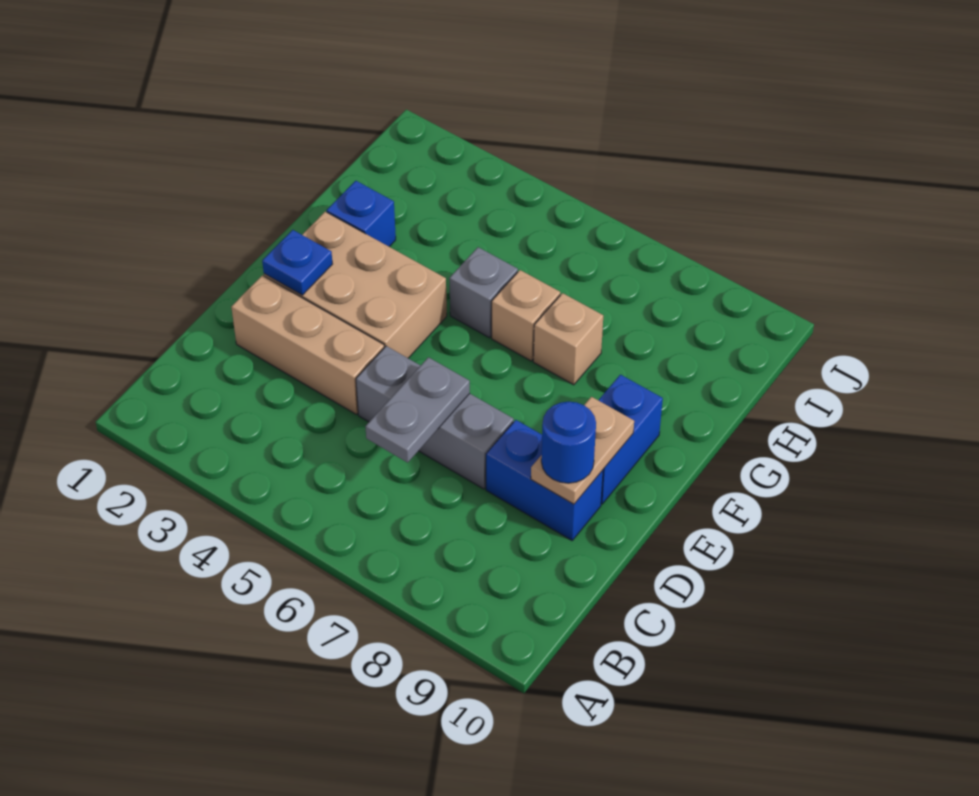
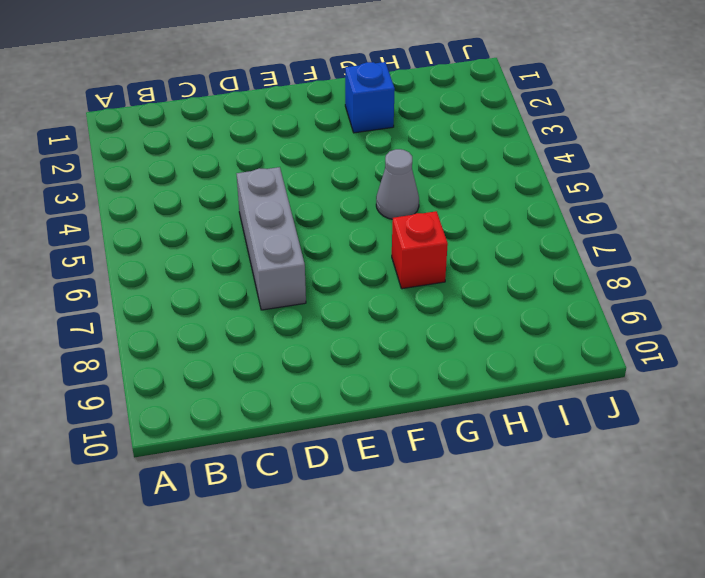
grey cone G5 level 1 -> grey brick G5 level 1
red brick G7 level 1 -> tan brick G7 level 1
none -> tan brick D2:D4 level 1
none -> blue brick D8:D9 level 1
none -> tan brick E2:F4 level 1

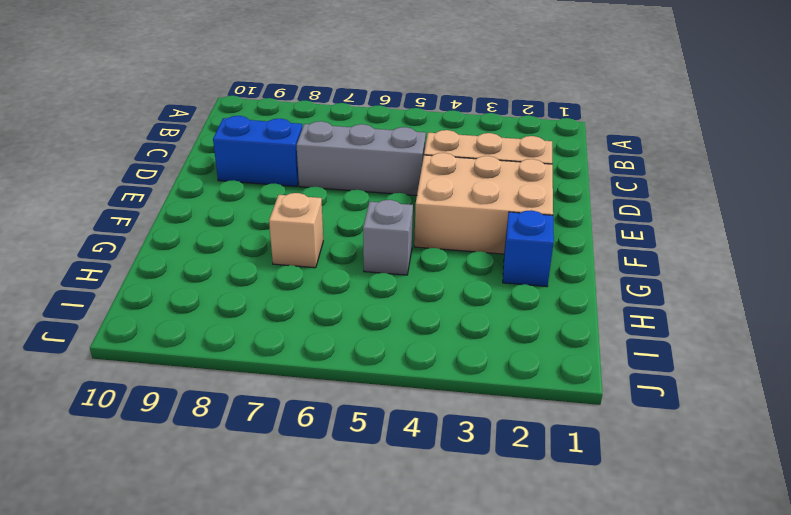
none -> blue brick E9:F9 level 1
none -> tan brick G6 level 1
none -> grey plate C6:D6 level 2

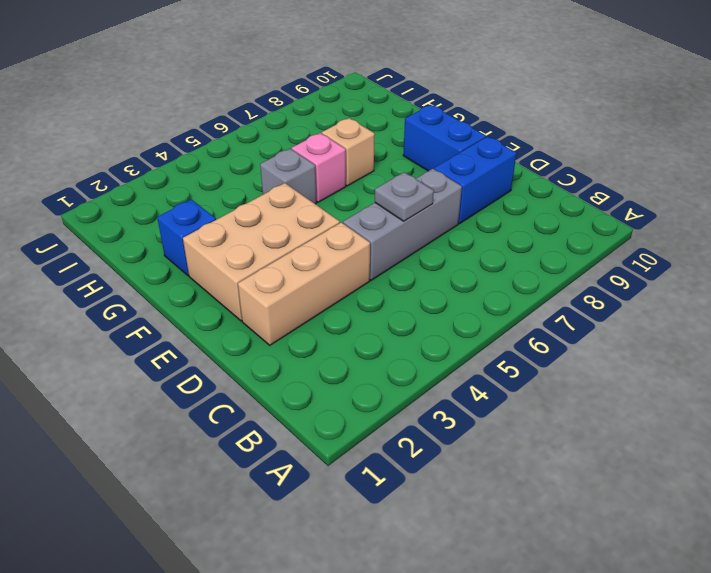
grey plate D6 level 2 -> grey plate C6:D6 level 2
pink brick G6 level 1 -> tan brick G6 level 1
none -> tan plate D9:E9 level 2
none -> blue plate E2 level 2
none -> blue round brick D9 level 3

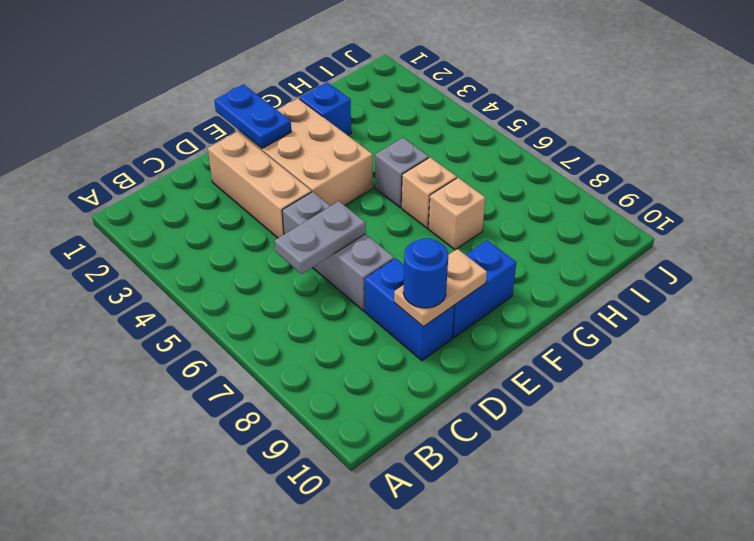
blue plate E1:E2 level 2 -> blue plate E2 level 2

